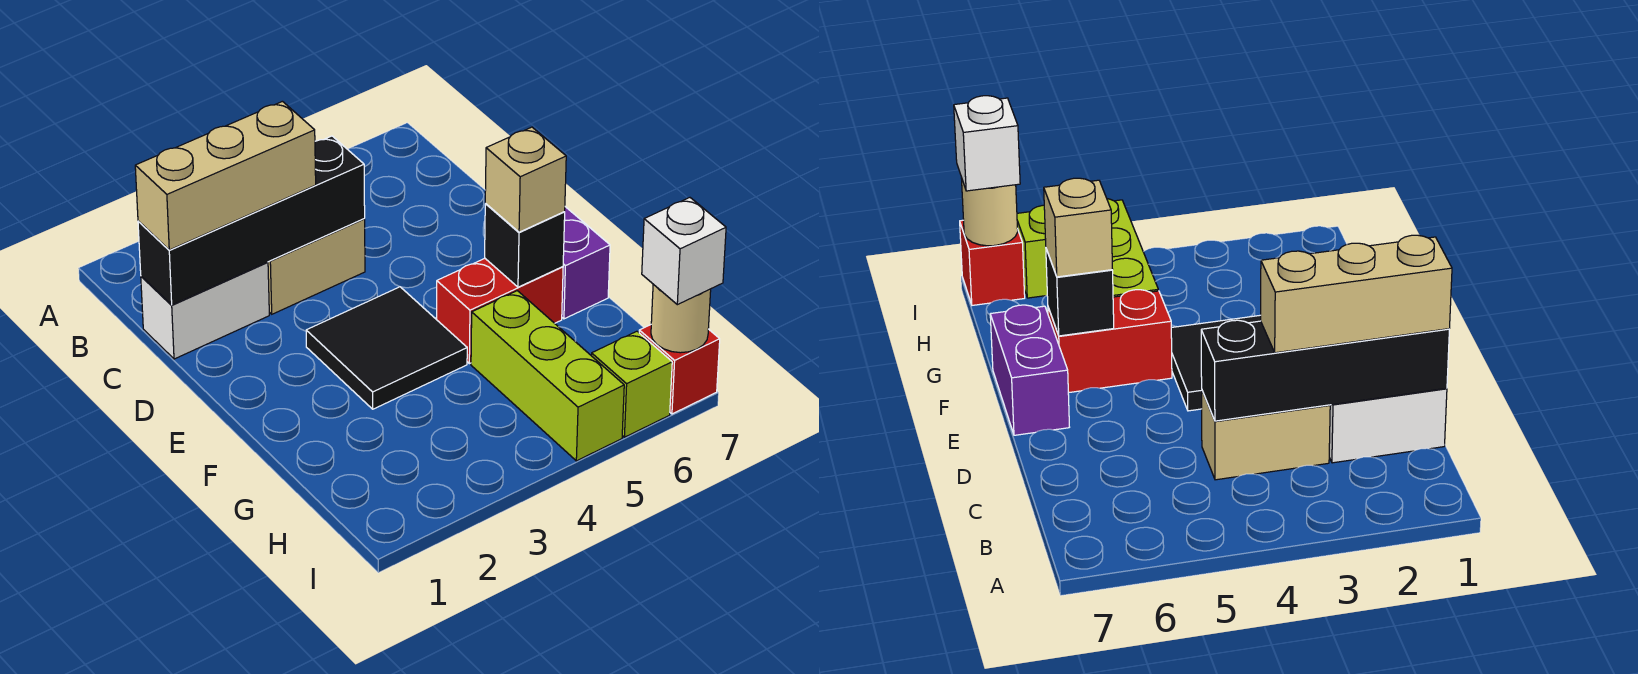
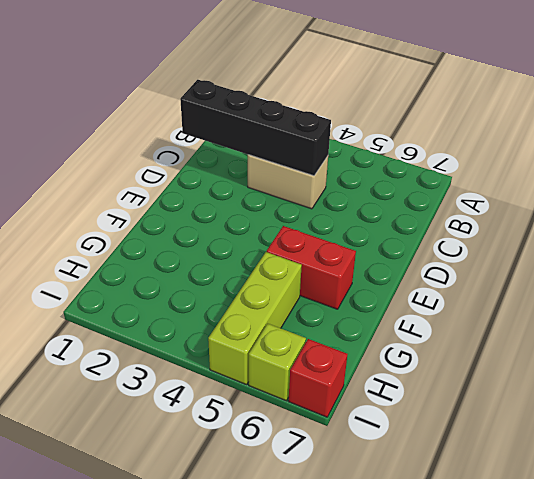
none -> white brick C1:C2 level 1
none -> black tile E3:F4 level 1
none -> purple brick E7:F7 level 1

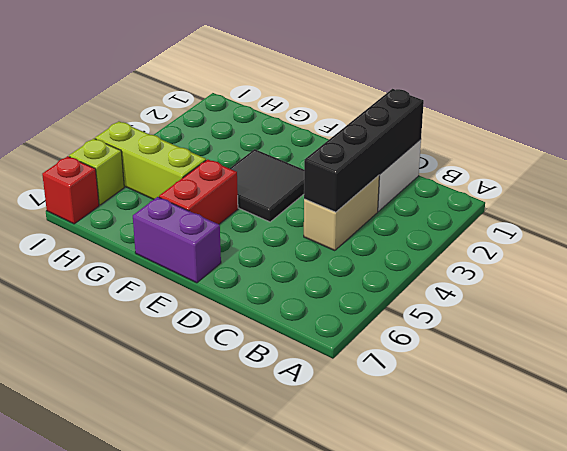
none -> black brick F6 level 2
none -> tan round brick I7 level 2
none -> tan brick C1:C3 level 3

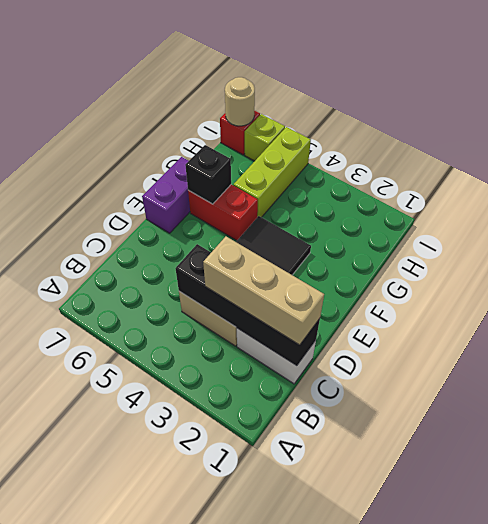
none -> tan brick F6 level 3
none -> white brick I7 level 3

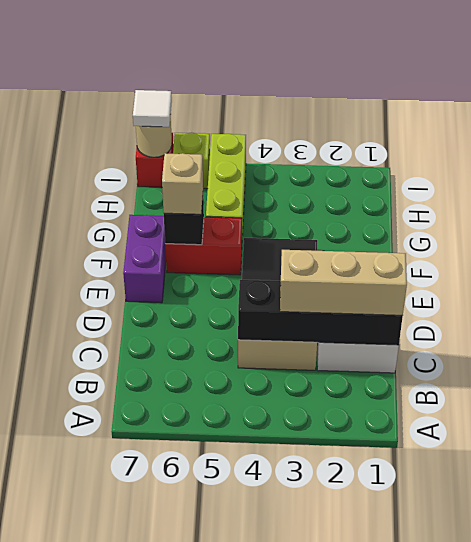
white tile I7 level 3 -> white brick I7 level 3

